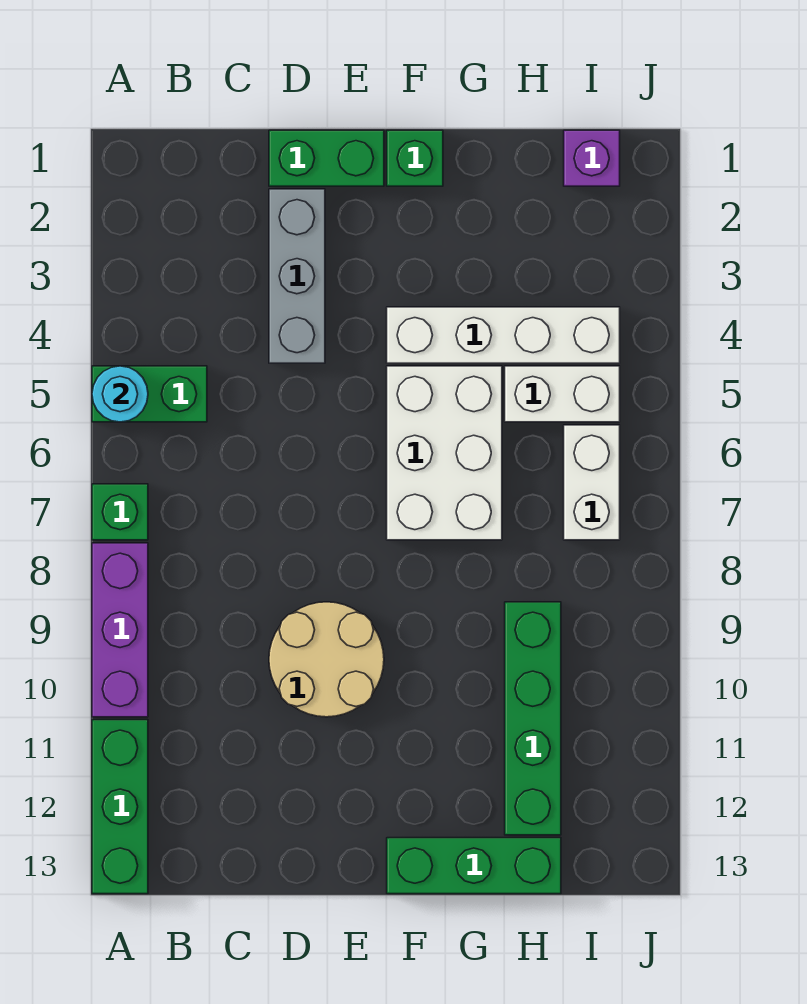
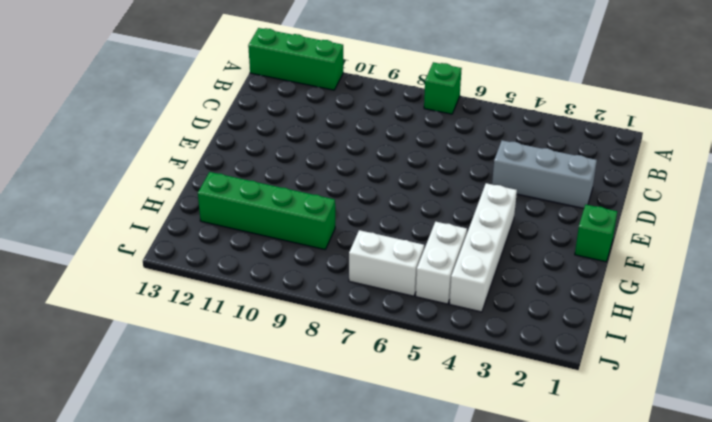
none -> green brick A5:B5 level 1
none -> purple brick A8:A10 level 1
none -> green brick D1:E1 level 1

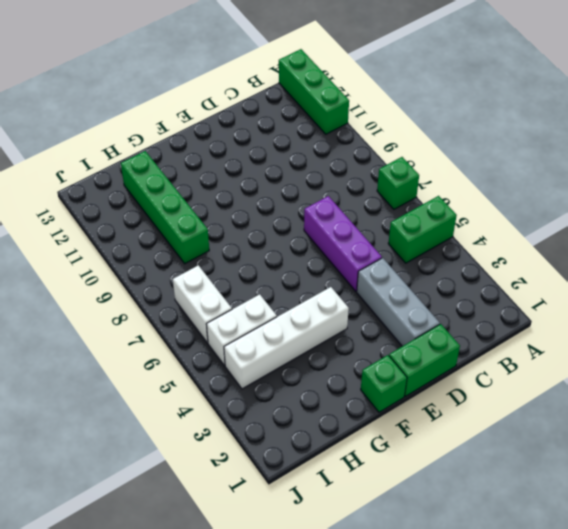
purple brick D5:D7 level 1 -> purple brick A8:A10 level 1
none -> tan round brick D9:E10 level 1
none -> white brick F5:G7 level 1
none -> green brick F13:H13 level 1

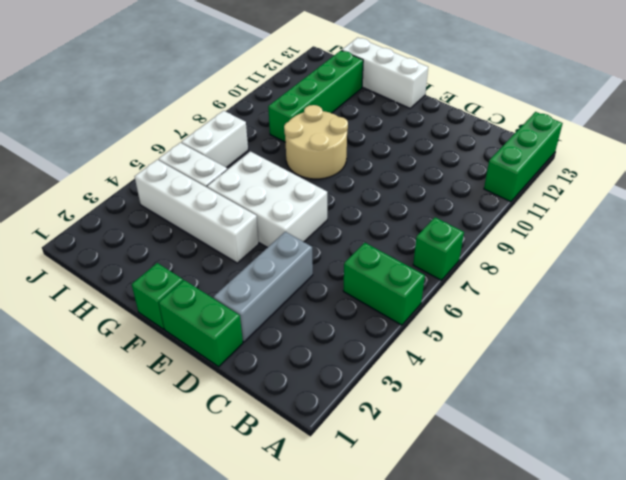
white brick E5:G6 level 1 -> white brick F5:G7 level 1
tan round brick F8:G9 level 1 -> tan round brick D9:E10 level 1
white brick F13:H13 level 1 -> green brick F13:H13 level 1
none -> purple brick A8:A10 level 1
none -> purple brick I1 level 1
none -> cyan round brick A5 level 2

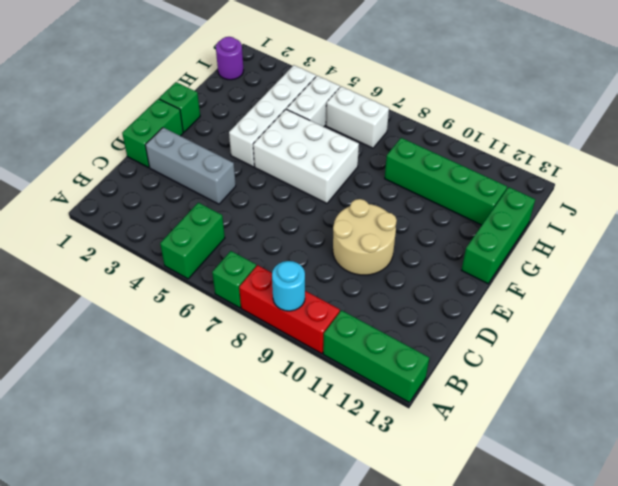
red brick A8:A10 level 1 -> purple brick A8:A10 level 1
cyan round brick A9 level 2 -> cyan round brick A5 level 2
purple round brick I1 level 1 -> purple brick I1 level 1

